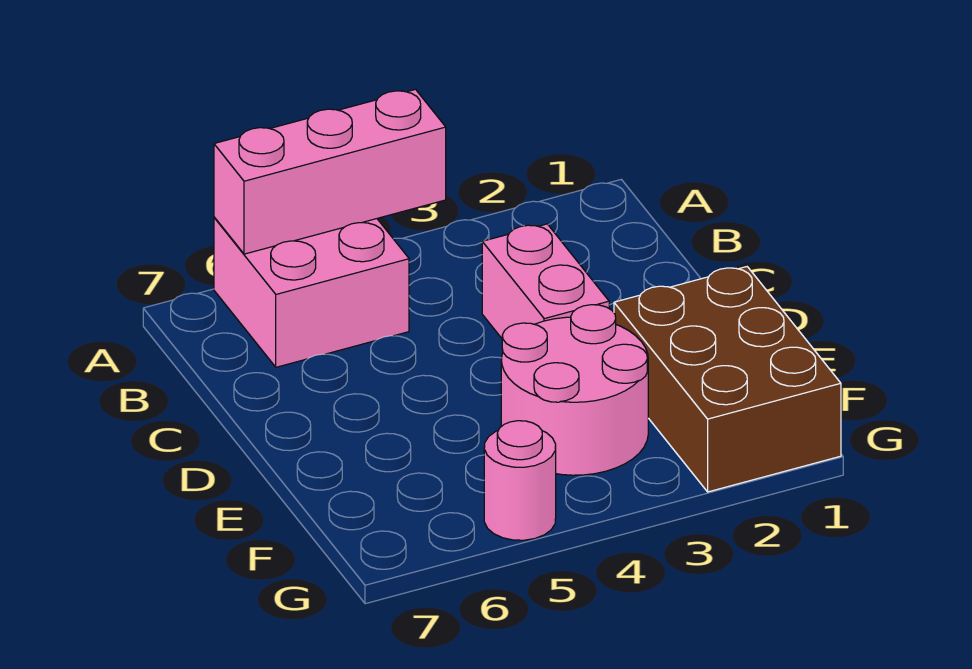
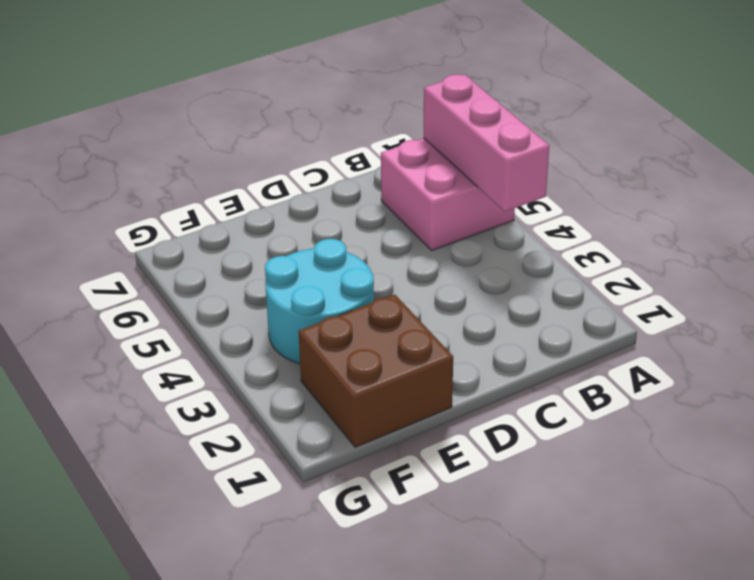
brown brick E1:F2 level 1 -> brown brick E1:G2 level 1
cyan round brick E3:F4 level 1 -> pink round brick E3:F4 level 1
none -> pink brick C3:D3 level 1
none -> pink round brick G5 level 1

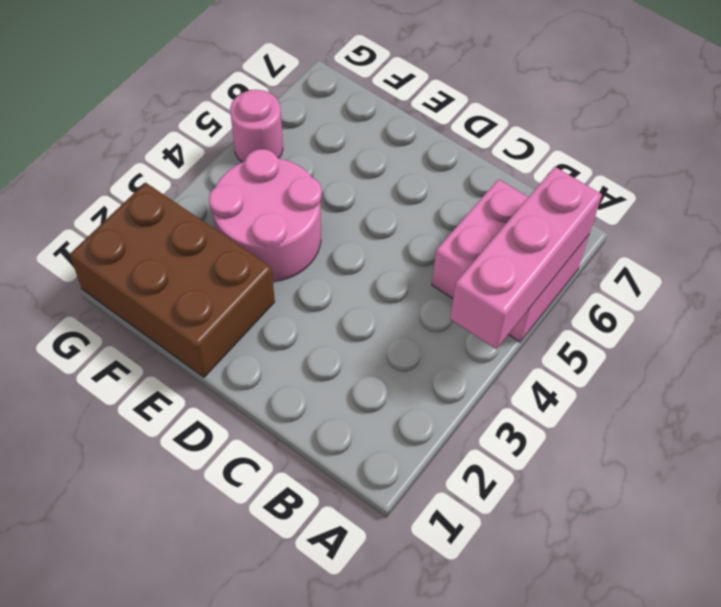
none -> pink brick C3:D3 level 1

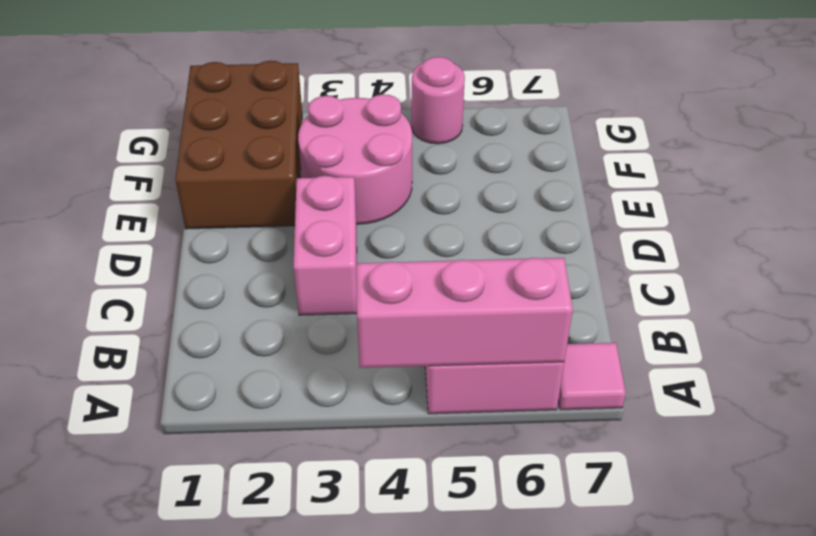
pink tile A7 level 1 -> none

